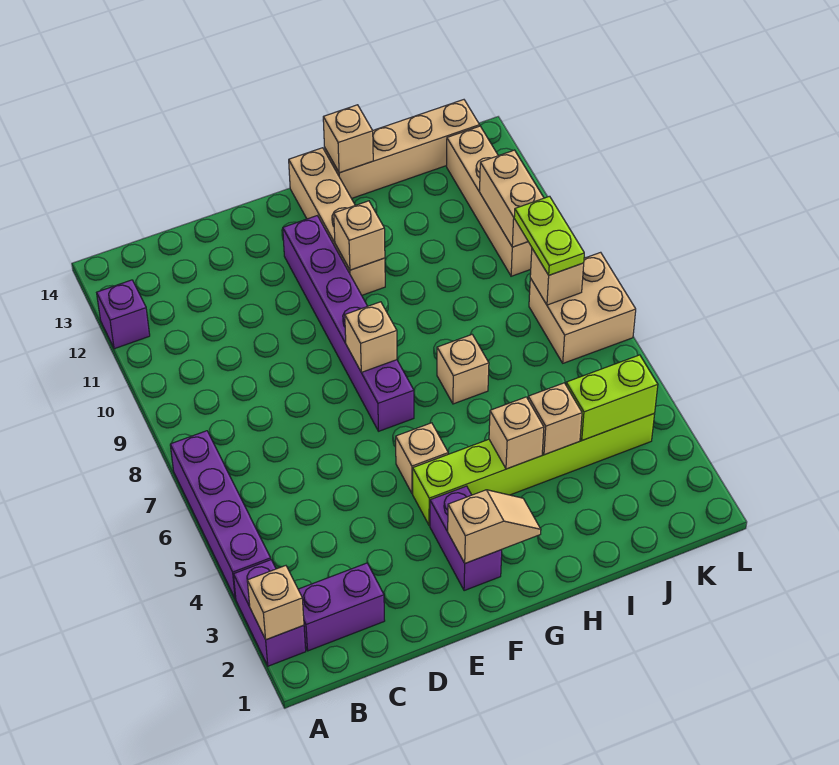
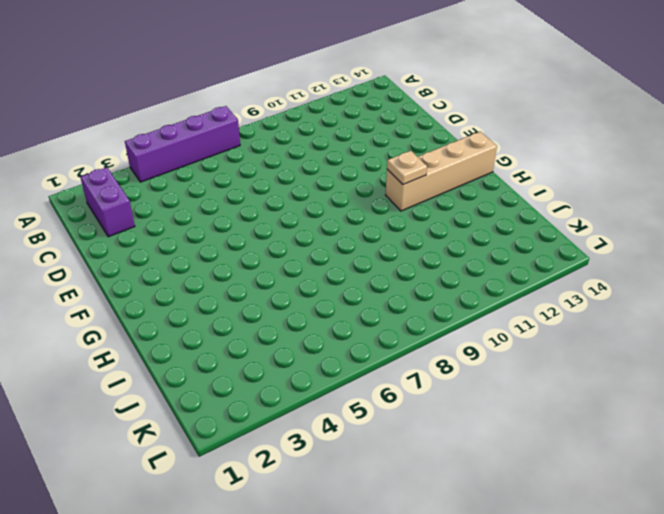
tan plate G11 level 2 -> tan brick G11 level 2
none -> purple brick A2:A3 level 1
none -> purple brick A12 level 1
none -> purple brick F2:F3 level 1

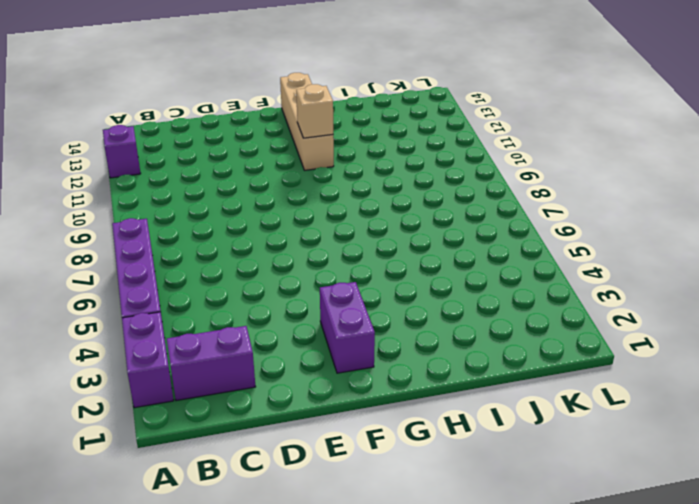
none -> lime brick F4:K4 level 1
none -> tan brick F5 level 1
none -> purple brick F7:F12 level 1

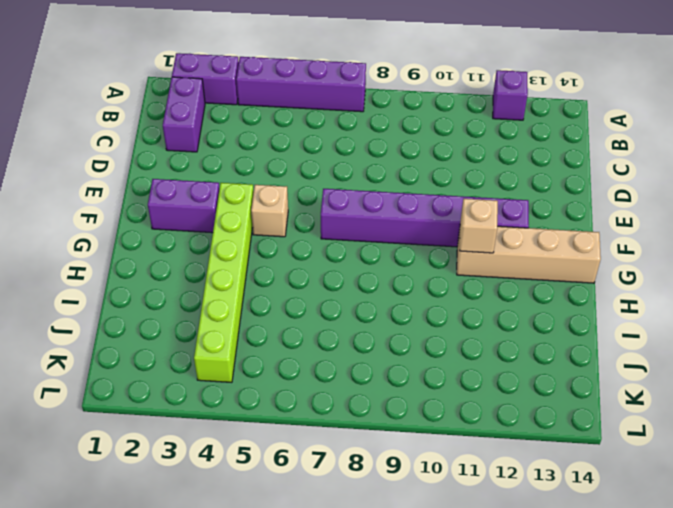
none -> tan brick H7 level 1
none -> tan brick H14:K14 level 1
none -> tan brick K7:L8 level 1

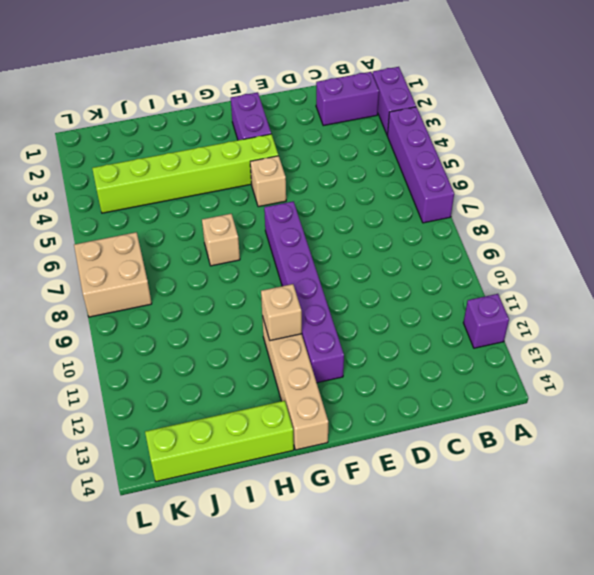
lime brick H14:K14 level 1 -> tan brick H14:K14 level 1
none -> tan brick K10:K13 level 1
none -> tan brick A2 level 2
none -> tan slope F2:G2 level 2 top F

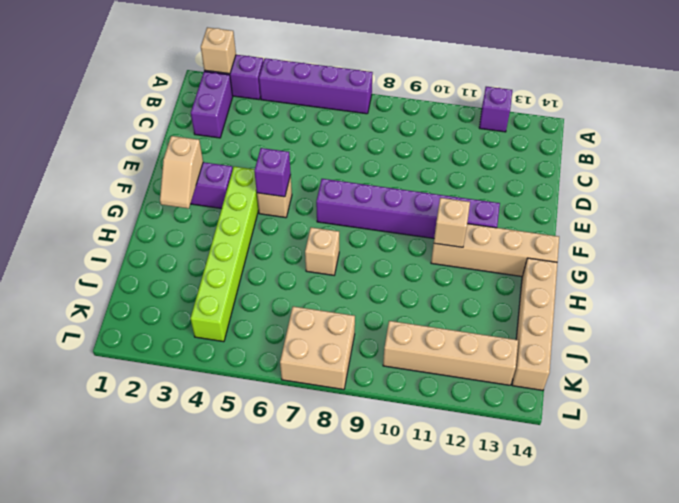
purple brick F5 level 2 -> none
none -> tan brick F8 level 2
none -> tan brick H4 level 2
none -> tan brick H14 level 2

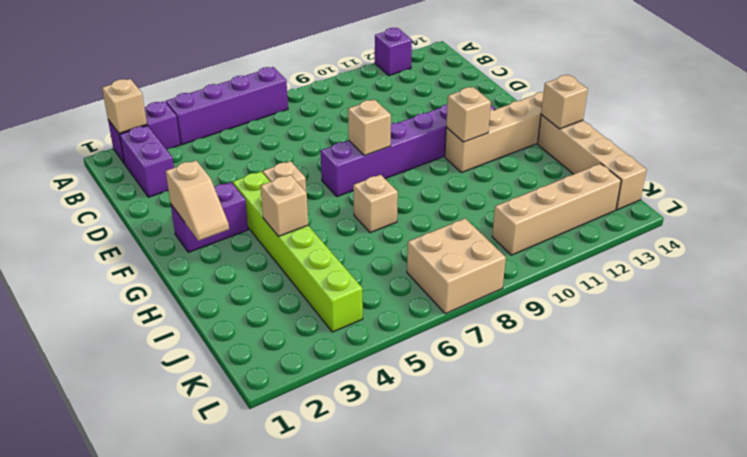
none -> tan brick I4 level 2
none -> lime brick J4:K4 level 2
none -> tan brick K8 level 2

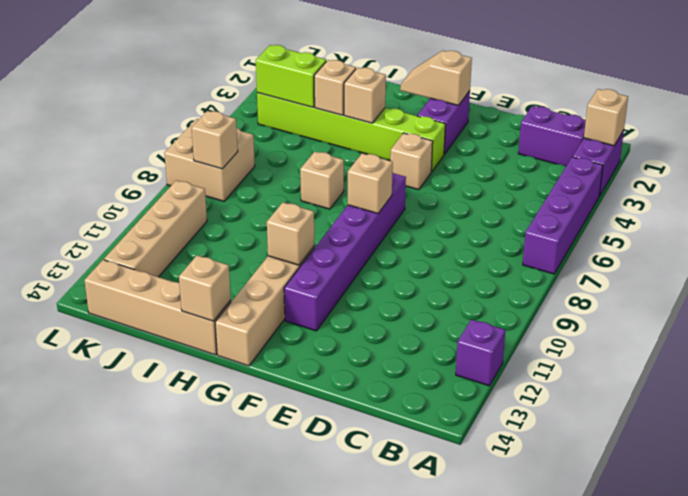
none -> tan brick K10:K11 level 2
none -> lime plate K8:K9 level 3

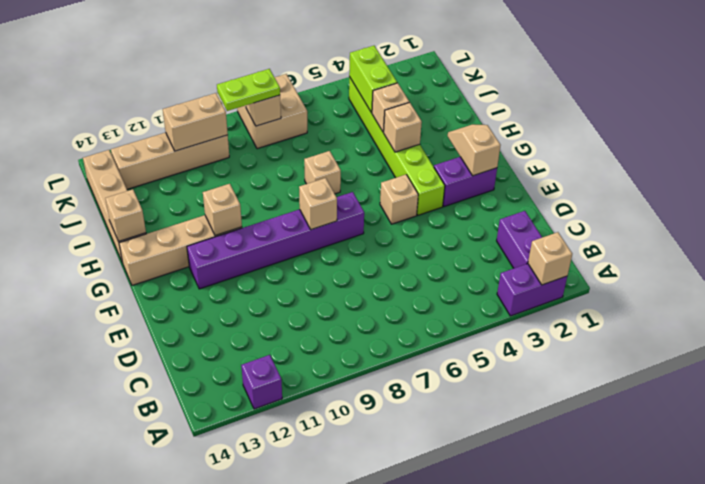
none -> purple brick A4:A7 level 1

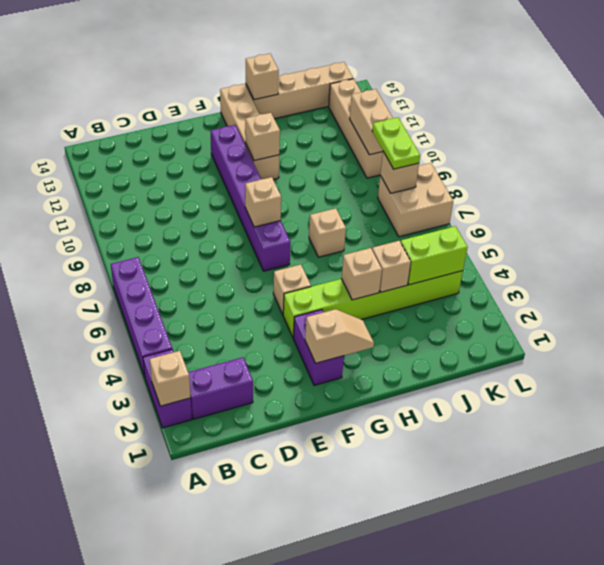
none -> purple brick A12 level 1

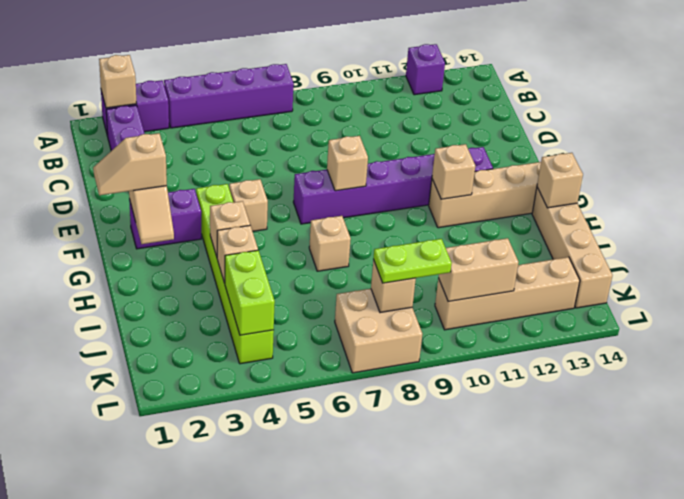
tan slope F1:F2 level 3 top 2 -> none

